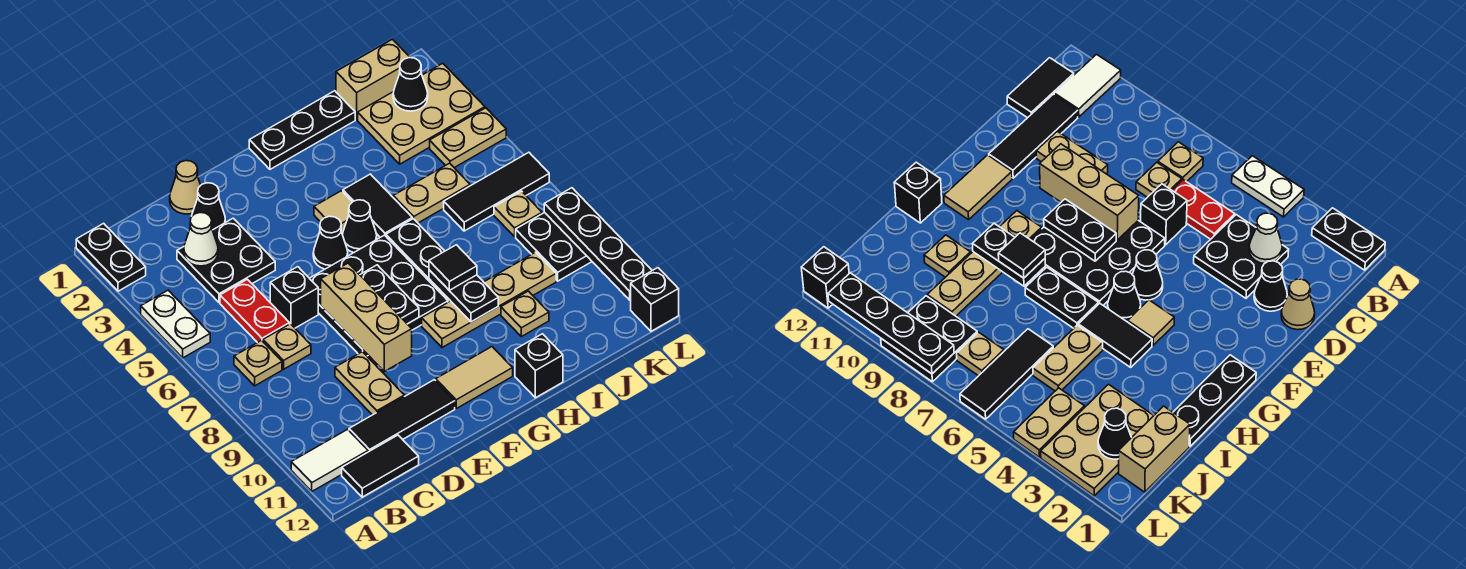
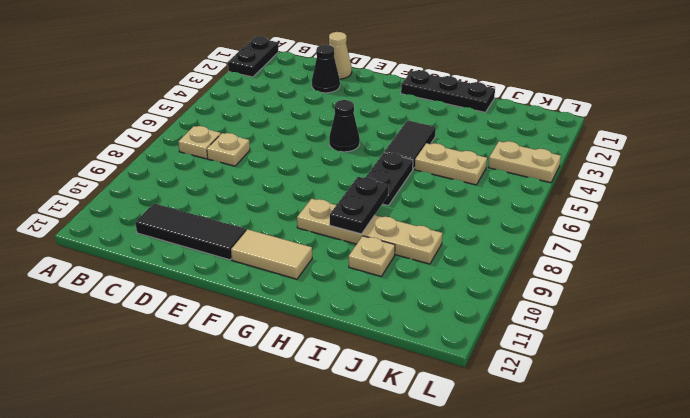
none -> white plate A4:A5 level 1
none -> white tile A11:B11 level 1
none -> black tile B12:C12 level 1
none -> black plate C3:D4 level 1

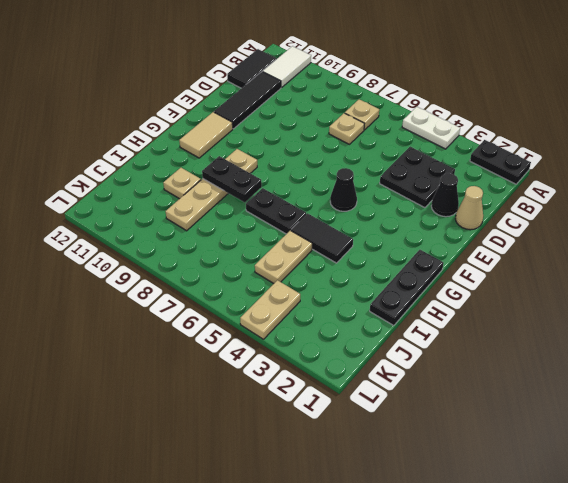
none -> red plate C5:C6 level 1
none -> black brick D6 level 1
none -> tan plate D9:D10 level 1
none -> black plate E6:G8 level 1

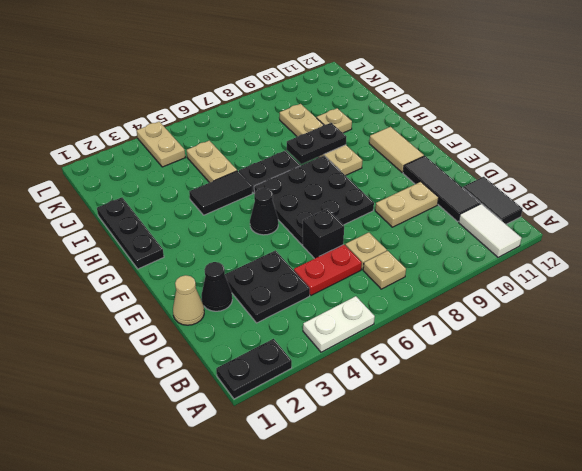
none -> tan tile G4 level 1
none -> black cone G5 level 1
none -> black brick H12 level 1
none -> tan brick J1:K1 level 1

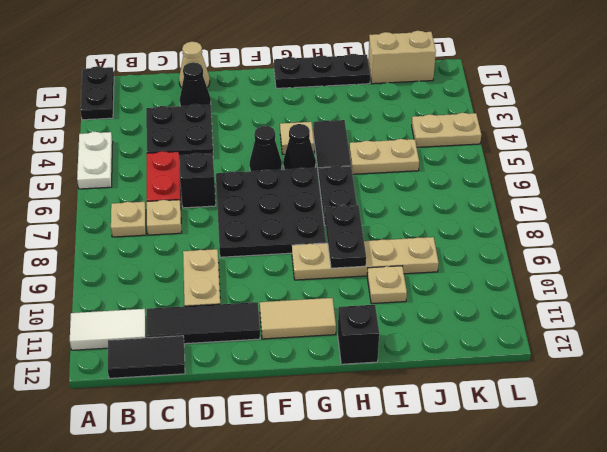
none -> tan plate J2:L3 level 1
none -> black tile J6:L6 level 1
none -> tan plate K7 level 1
none -> black plate K8:L9 level 1

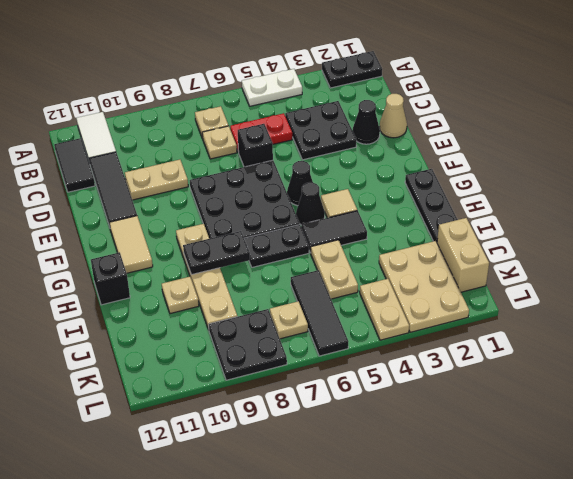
none -> black brick L12 level 1
none -> white cone C3 level 2
none -> tan brick E7:E9 level 2
none -> black plate F7:F8 level 2

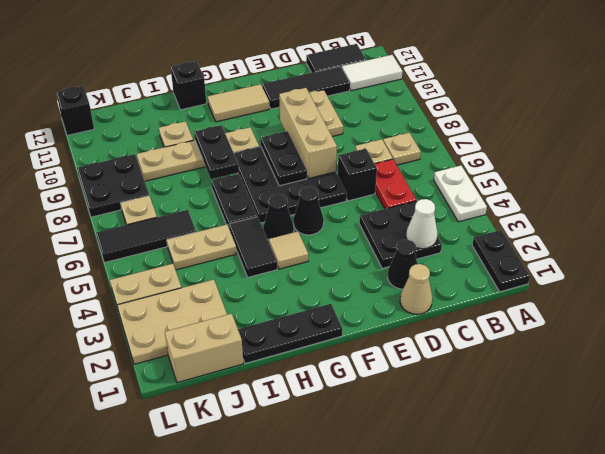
none -> black cone K2 level 2
none -> black plate L8:L11 level 2
none -> black tile H8 level 3

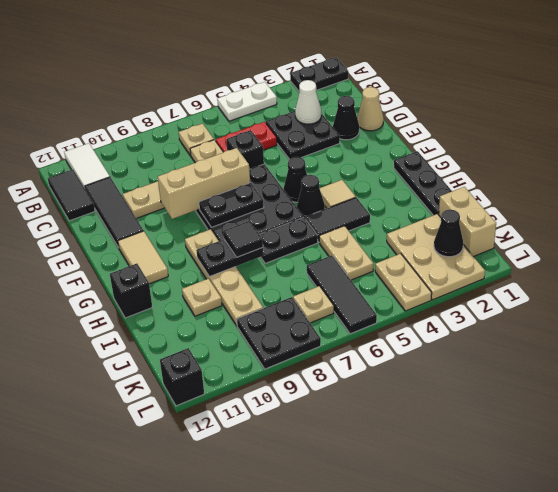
none -> black plate L8:L11 level 2

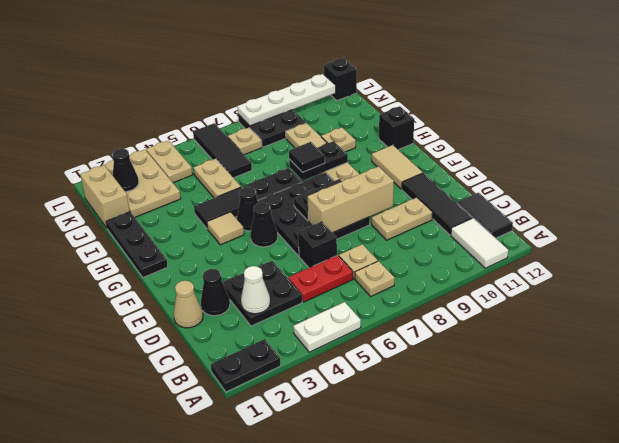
white plate L8:L11 level 2 -> black plate L8:L11 level 2

